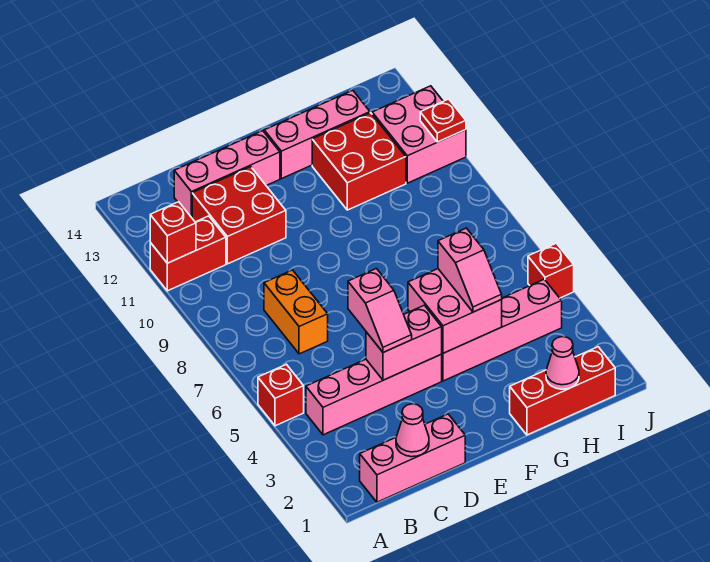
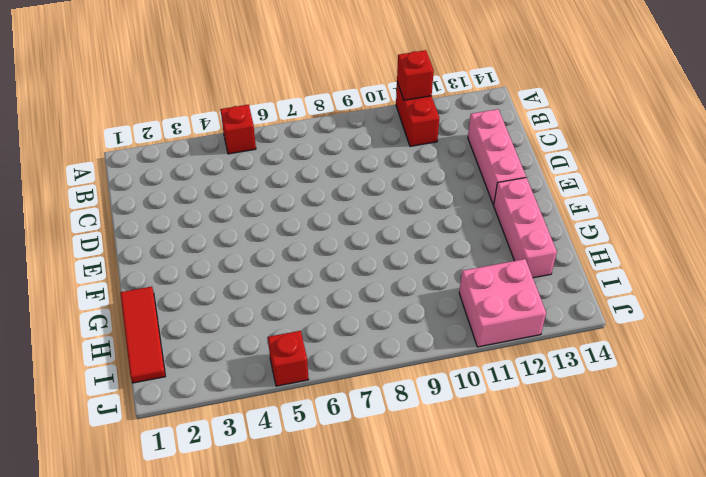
red tile G1:I1 level 1 -> red brick G1:I1 level 1
none -> pink brick B1:D1 level 1
none -> pink brick B4:E4 level 1
none -> orange brick C7:C8 level 1

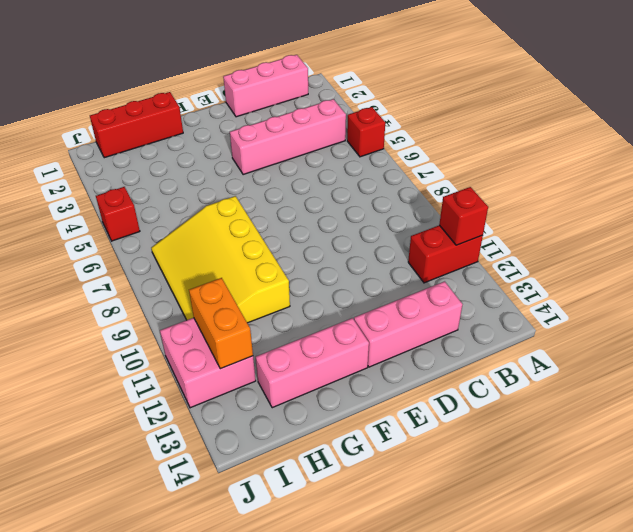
yellow slope G7:I10 level 1 top G -> none
orange brick I11:I12 level 2 -> orange brick C7:C8 level 1
none -> red brick C11:D12 level 1
none -> pink brick F4:I4 level 1
none -> red brick G11:H12 level 1

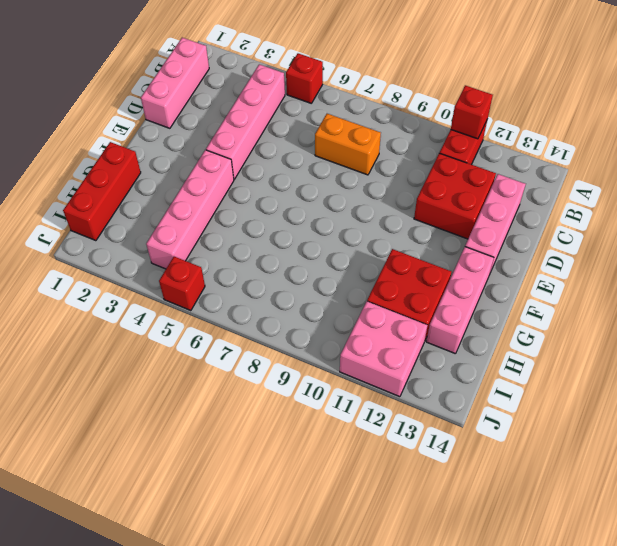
none -> pink cone C1 level 2
none -> pink brick D4:E4 level 2
none -> pink brick F4:G5 level 2

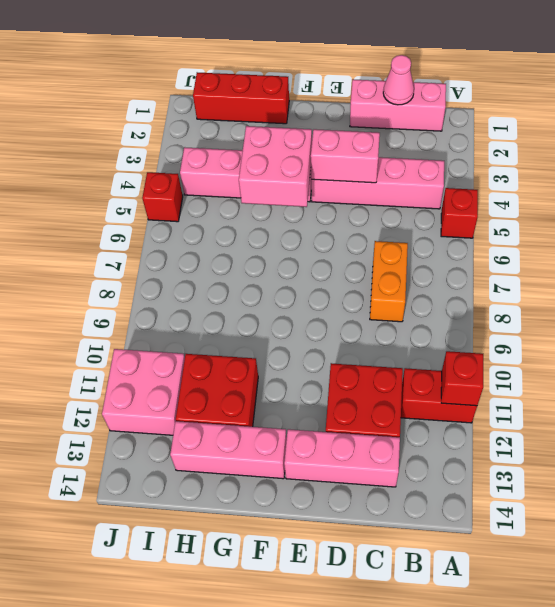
none -> pink cone H1 level 2
none -> red plate J11 level 2
none -> pink slope D4:D5 level 3 top 5

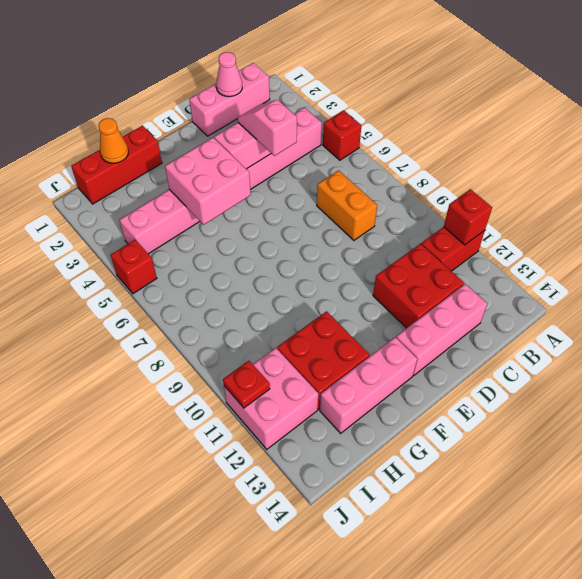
orange cone H1 level 2 -> pink cone H1 level 2
none -> pink slope G4:G5 level 3 top 5

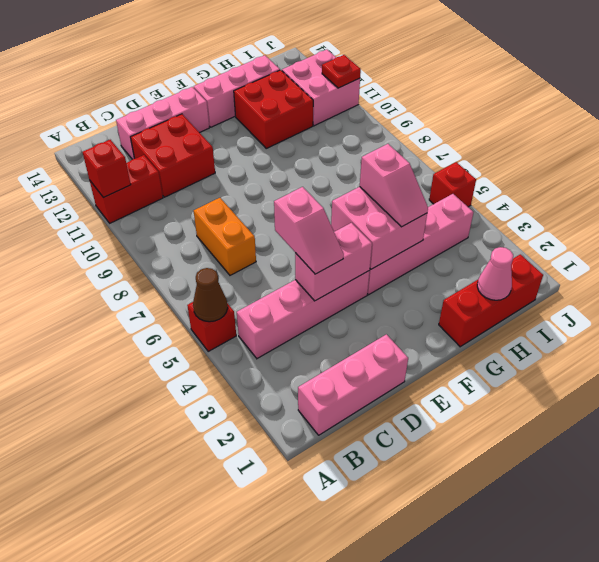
brown cone A5 level 2 -> none
none -> pink cone C1 level 2

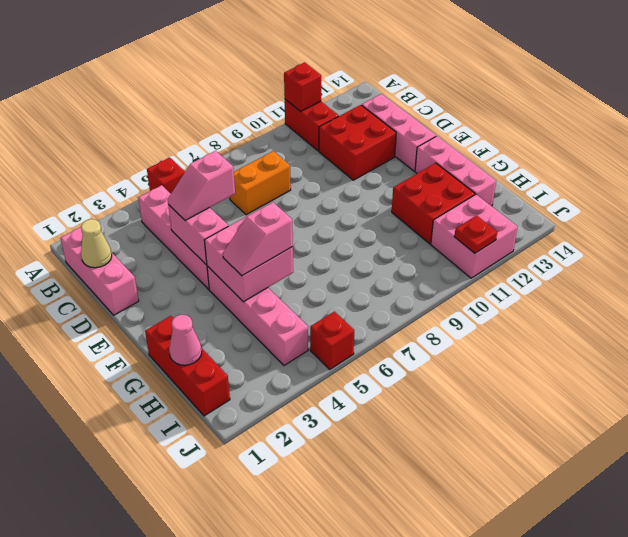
tan cone C1 level 2 -> pink cone C1 level 2

